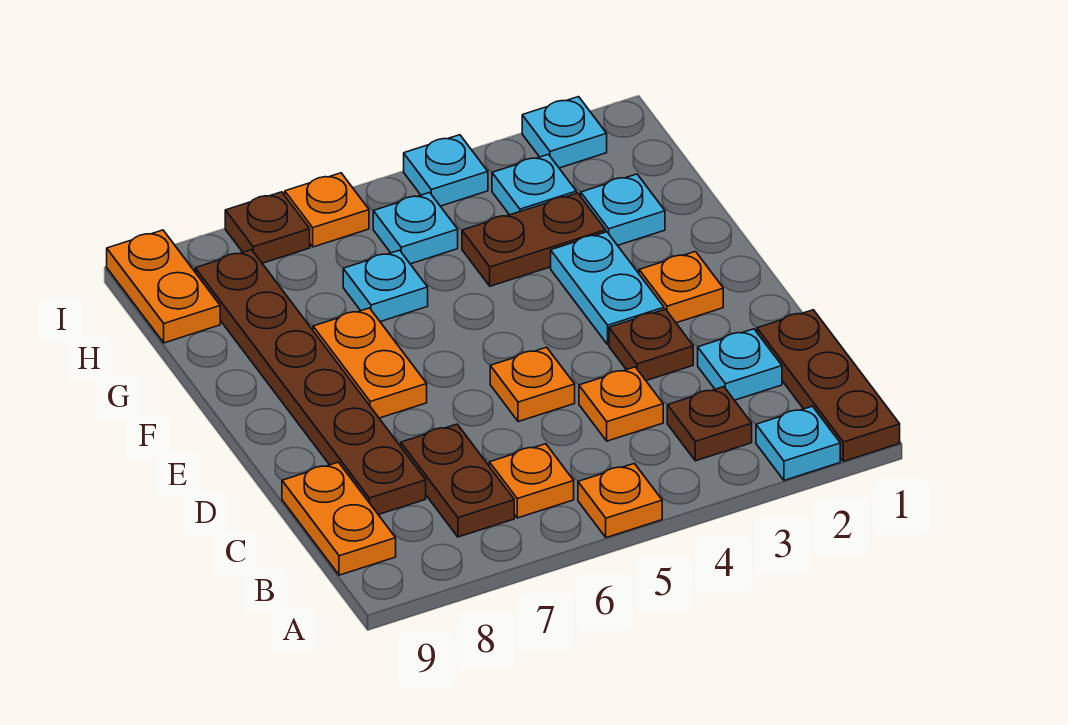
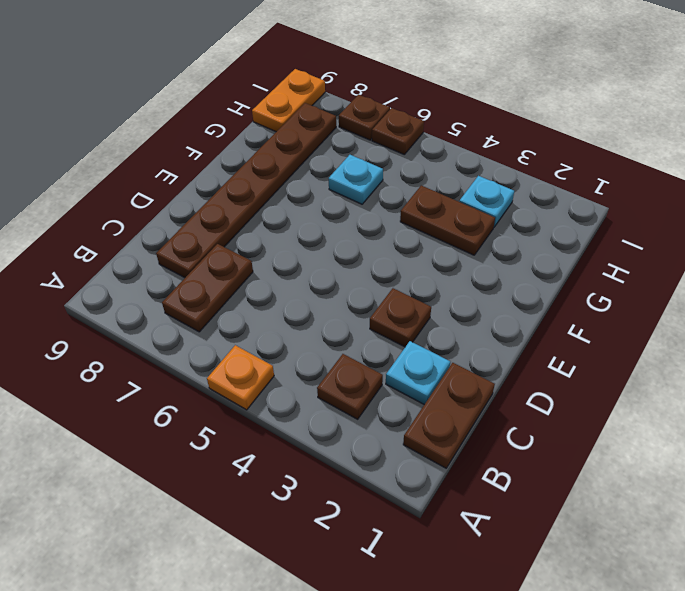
brown plate B1:C1 level 1 -> brown plate A1:C1 level 1
brown plate I6 level 1 -> orange plate I6 level 1
none -> cyan plate A2 level 1
none -> orange plate B6 level 1
none -> orange plate B9:C9 level 1

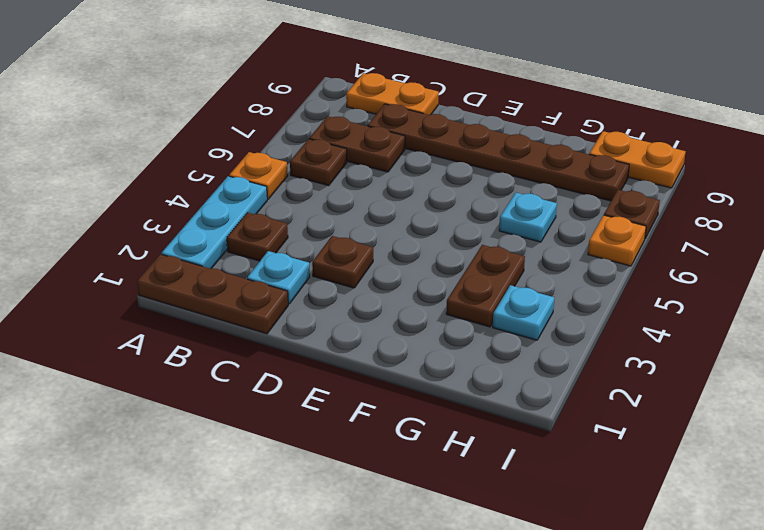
cyan plate A2:A4 level 1 -> cyan plate A2 level 1
brown plate B6 level 1 -> orange plate B6 level 1
none -> orange plate C4 level 1
none -> orange plate D5 level 1
none -> orange plate E2 level 1

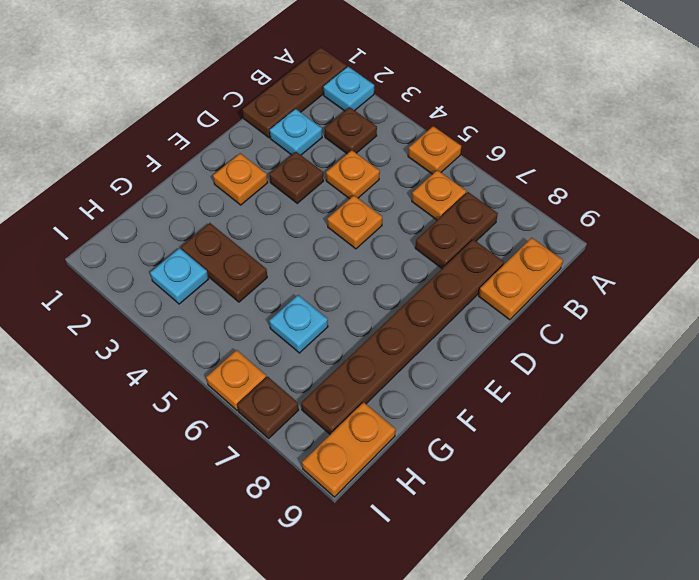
none -> cyan plate E3:F3 level 1
none -> orange plate E7:F7 level 1
none -> cyan plate G2 level 1

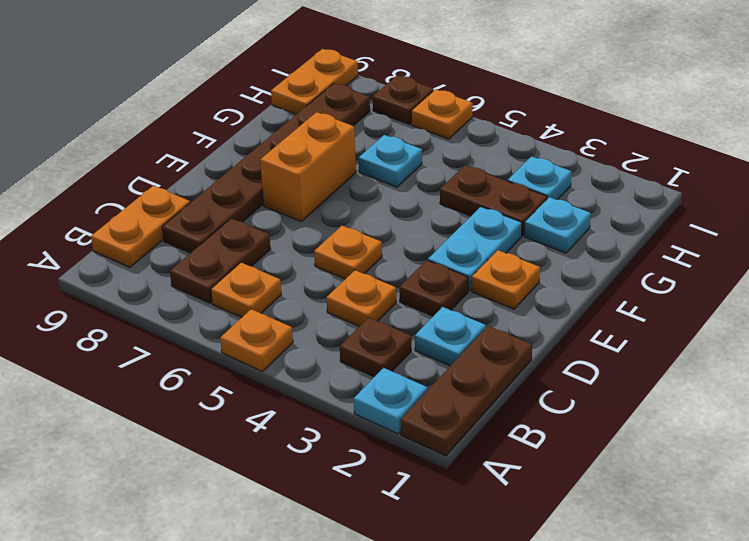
orange brick E7:F7 level 1 -> orange plate E7:F7 level 1
none -> cyan plate H5 level 1
none -> cyan plate I2 level 1
none -> cyan plate I4 level 1

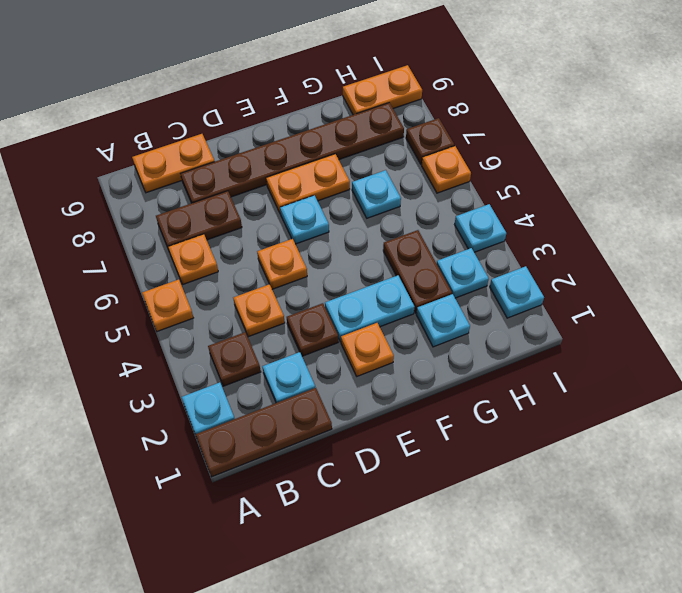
cyan plate E6 level 1 -> cyan plate H5 level 1

